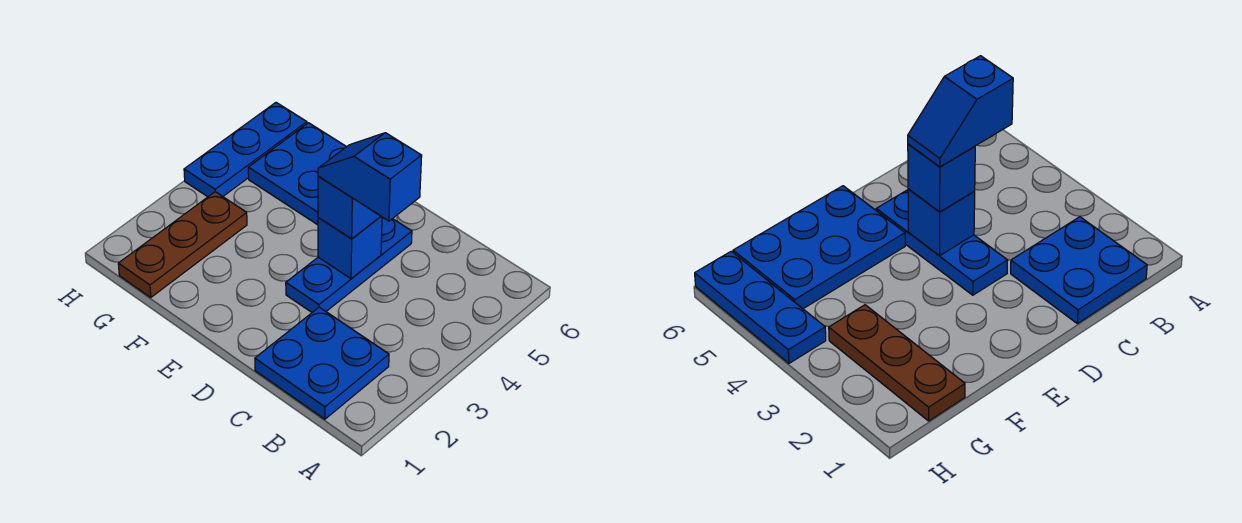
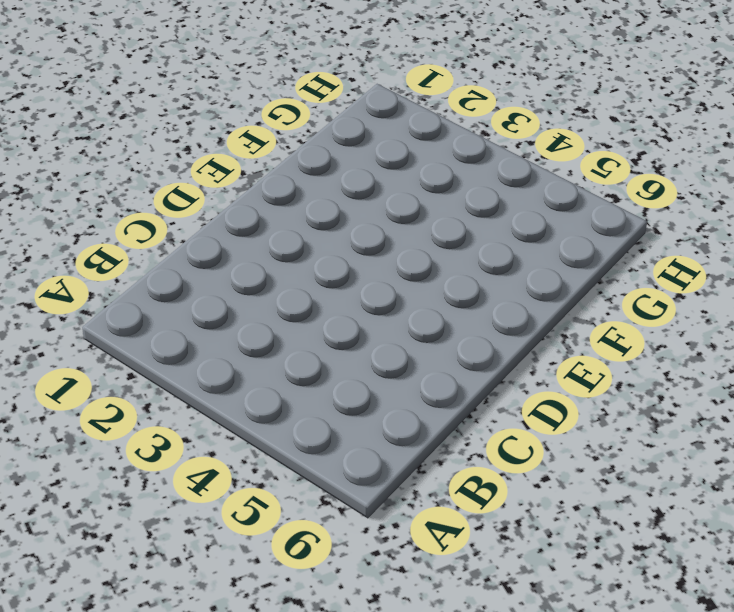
none -> blue plate B1:C2 level 1
none -> blue plate D3:D5 level 1

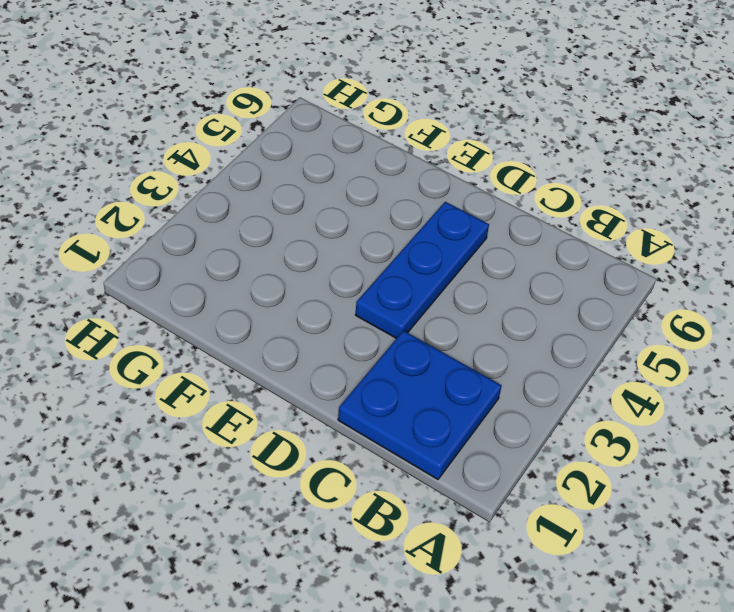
none -> blue plate E5:G6 level 1
none -> brown plate G1:G3 level 1

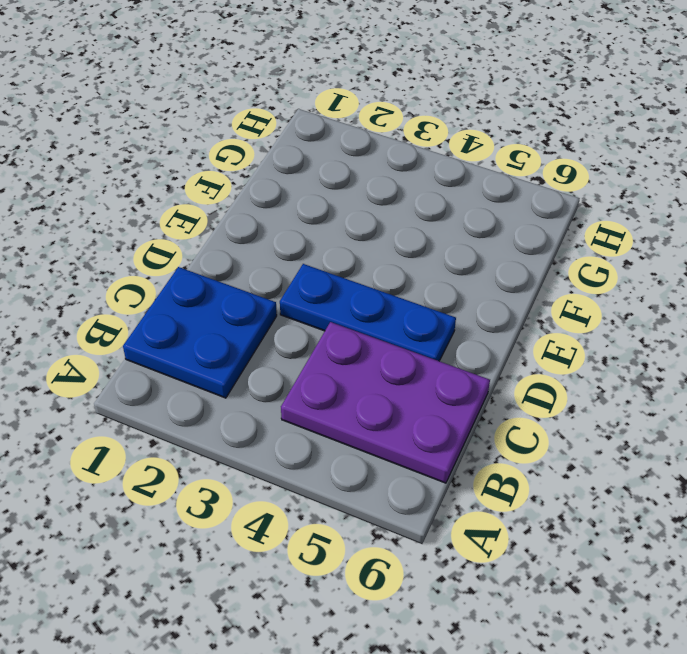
purple plate B4:C6 level 1 -> none
none -> blue plate E5:G6 level 1
none -> brown plate G1:G3 level 1

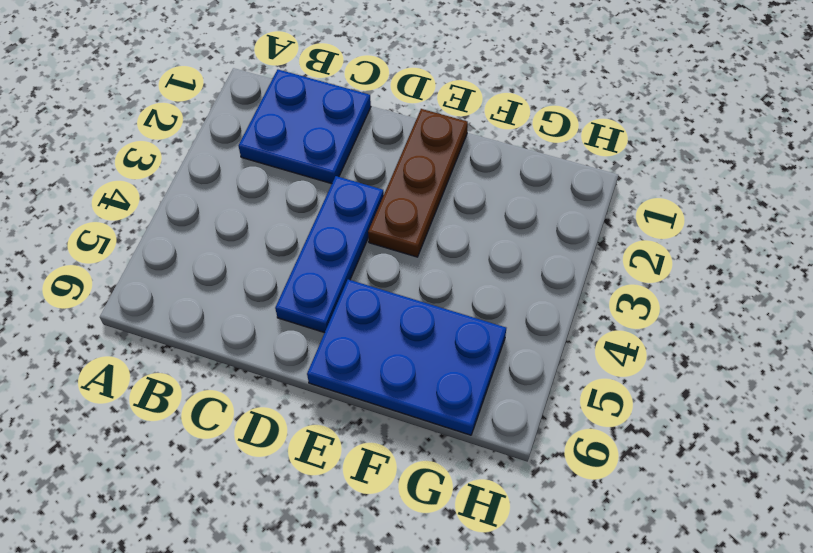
brown plate E1:E3 level 1 -> brown plate G1:G3 level 1
none -> blue plate H4:H6 level 1
none -> blue brick D4 level 2

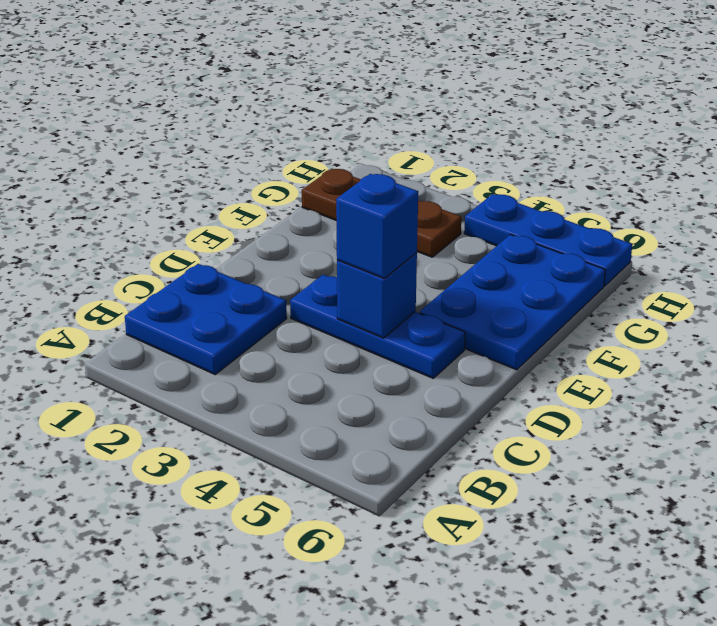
none -> blue slope C4:D4 level 4 top C

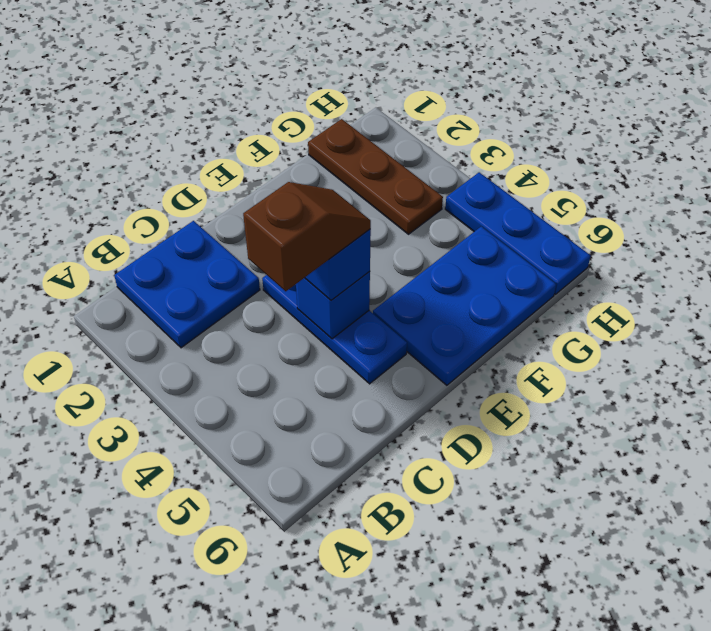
brown slope C4:D4 level 4 top C -> blue slope C4:D4 level 4 top C

